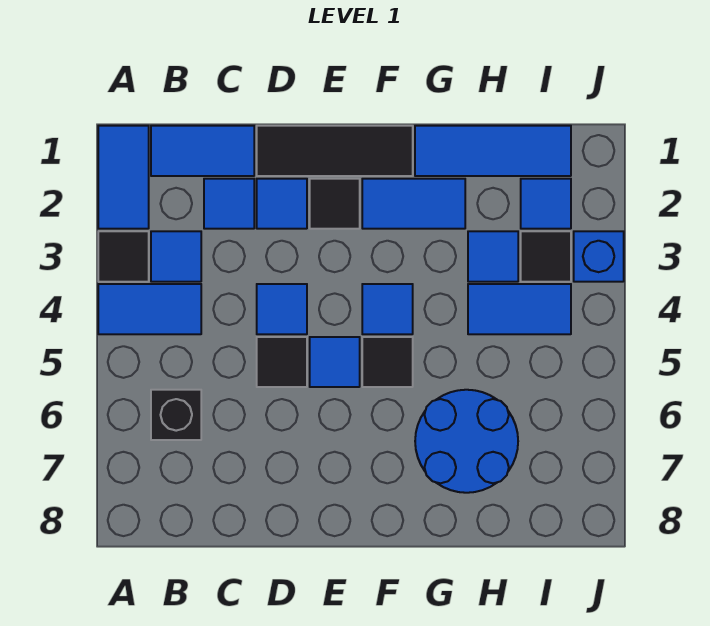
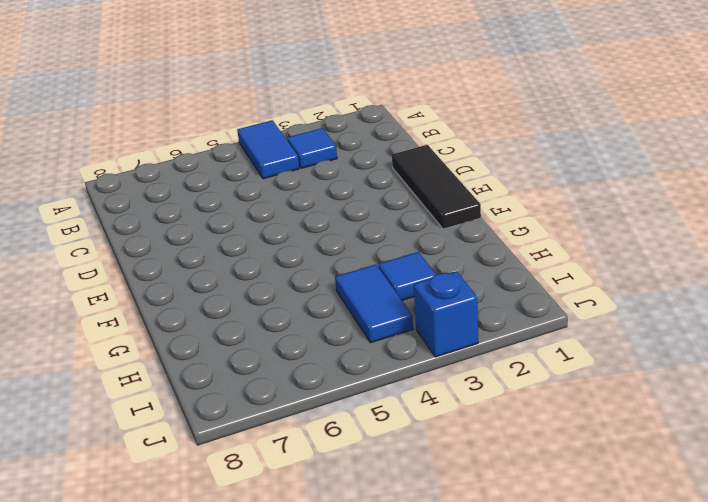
none -> blue tile A1:A2 level 1
none -> black tile A3 level 1
none -> blue tile B1:C1 level 1

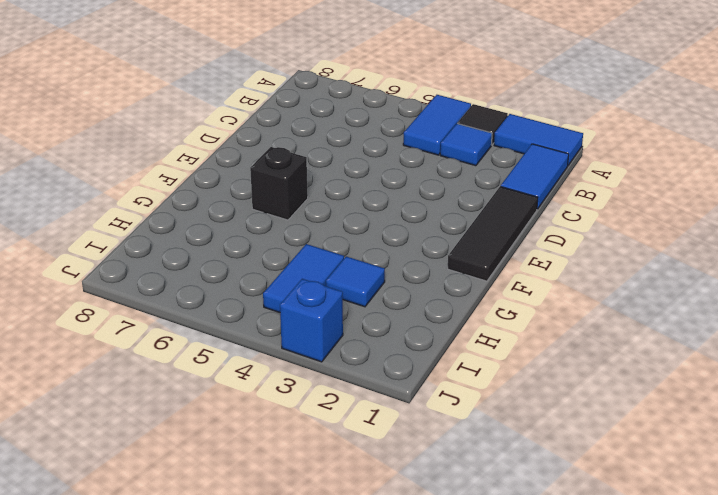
black brick F6 level 1 -> black brick B6 level 1
none -> blue tile C2 level 1
none -> blue tile D2 level 1
none -> blue tile D4 level 1

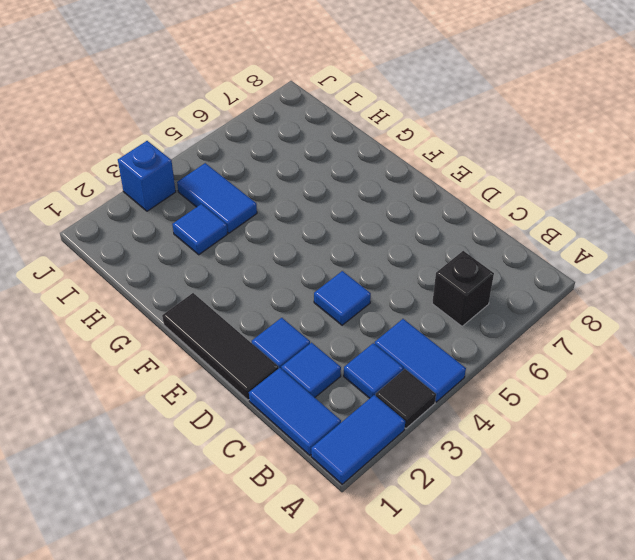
none -> black tile D5 level 1
none -> black tile E2 level 1
none -> blue tile E5 level 1

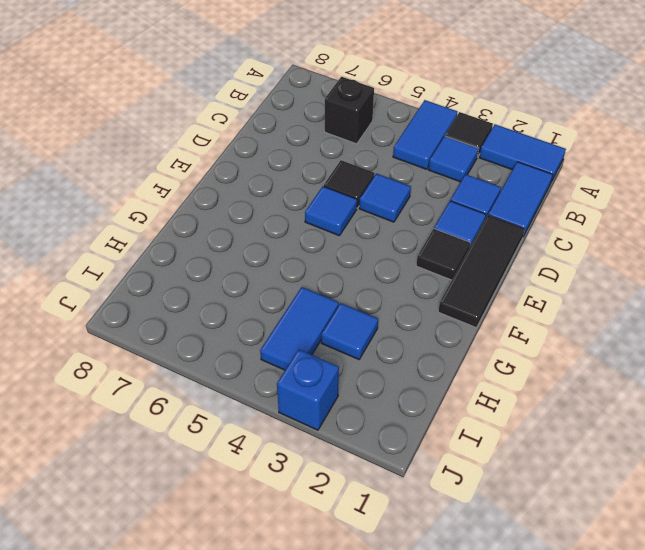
none -> blue tile F2:G2 level 1
none -> blue tile F4 level 1
none -> black tile F5 level 1

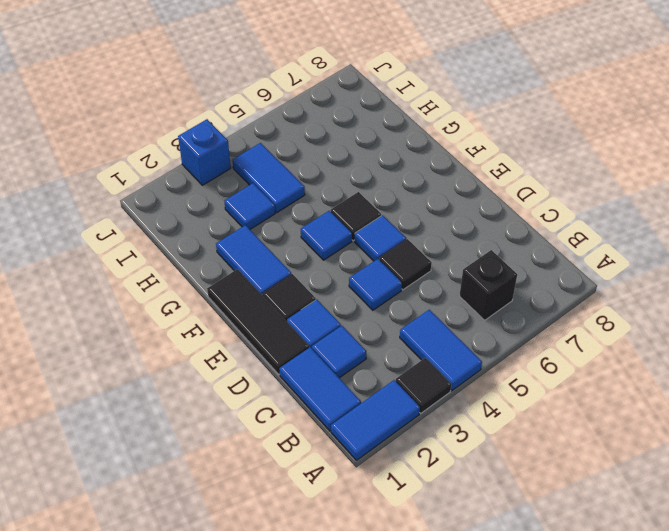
none -> blue tile B3 level 1
none -> blue tile G1:I1 level 1
none -> blue round brick G6:H7 level 1

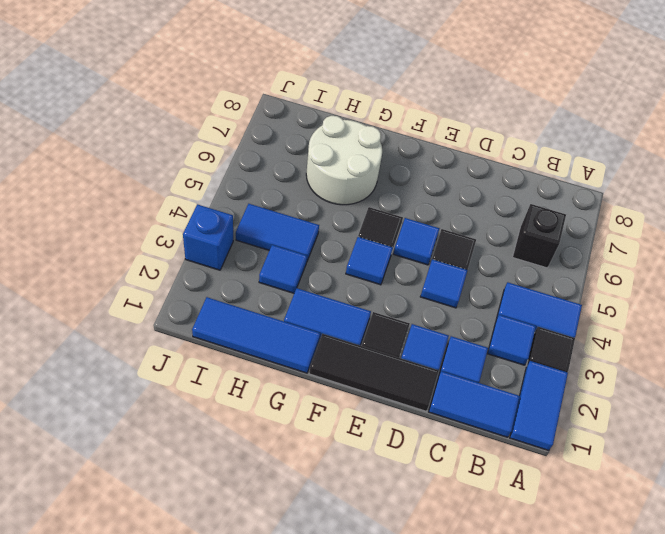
white round brick G6:H7 level 1 -> blue round brick G6:H7 level 1
none -> blue tile I2 level 1
none -> black tile I3 level 1

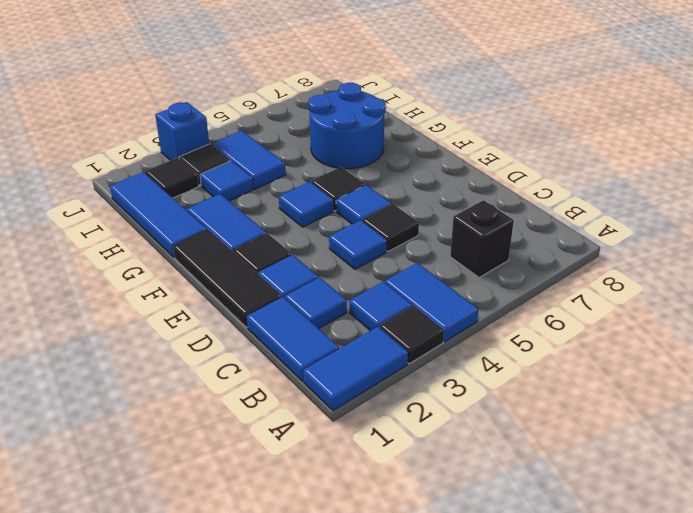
black tile I2 level 1 -> blue tile I2 level 1

